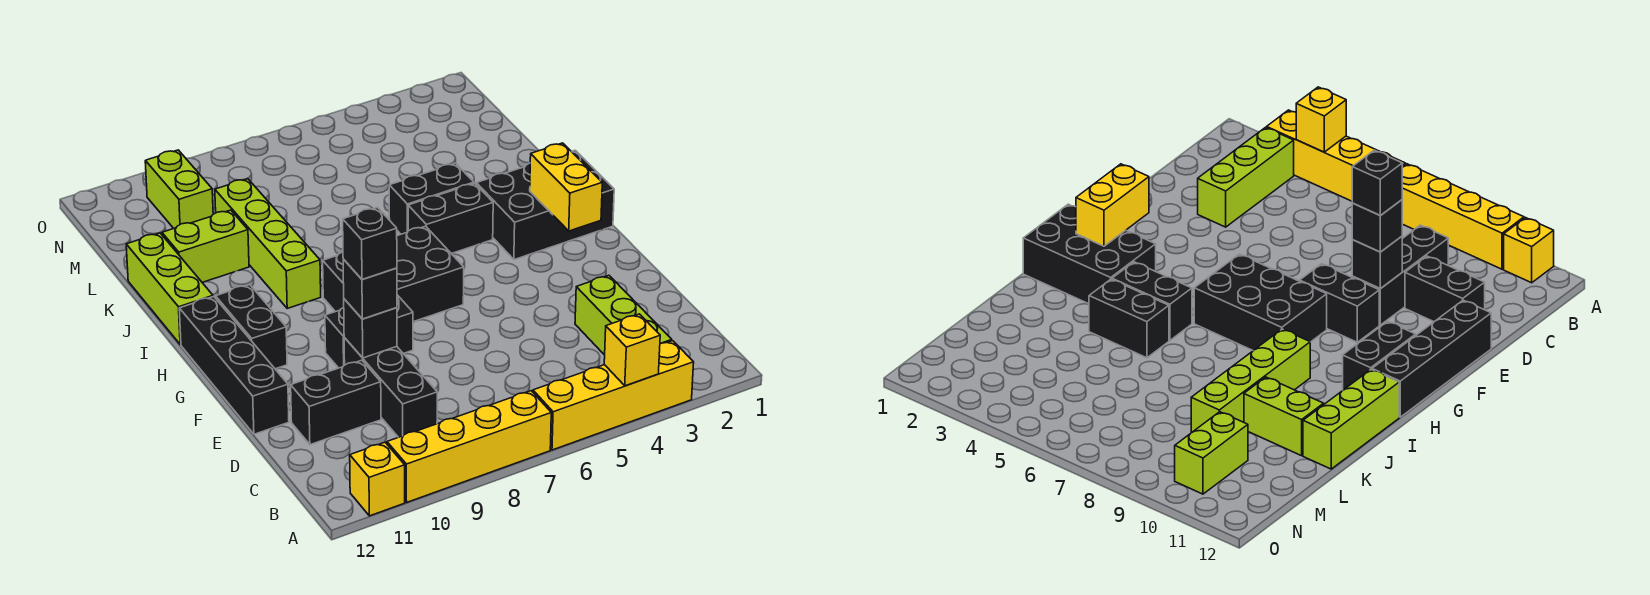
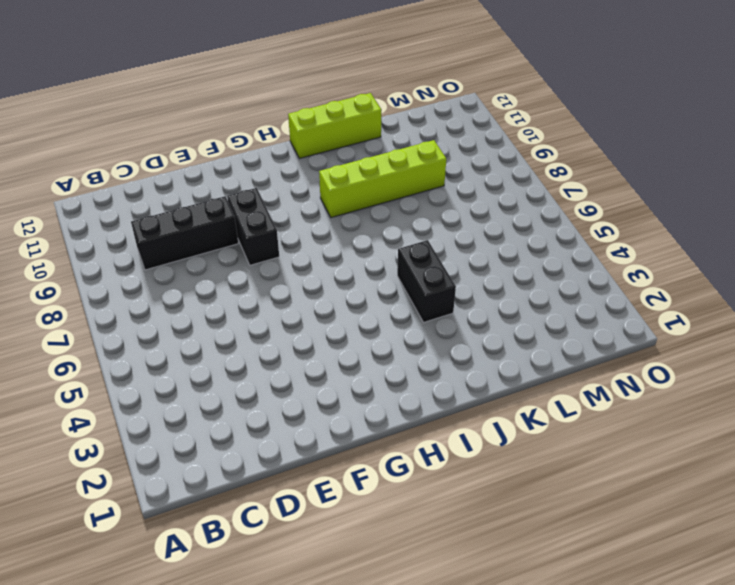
none -> yellow brick A3:A6 level 1
none -> yellow brick A7:A10 level 1
none -> yellow brick A11 level 1

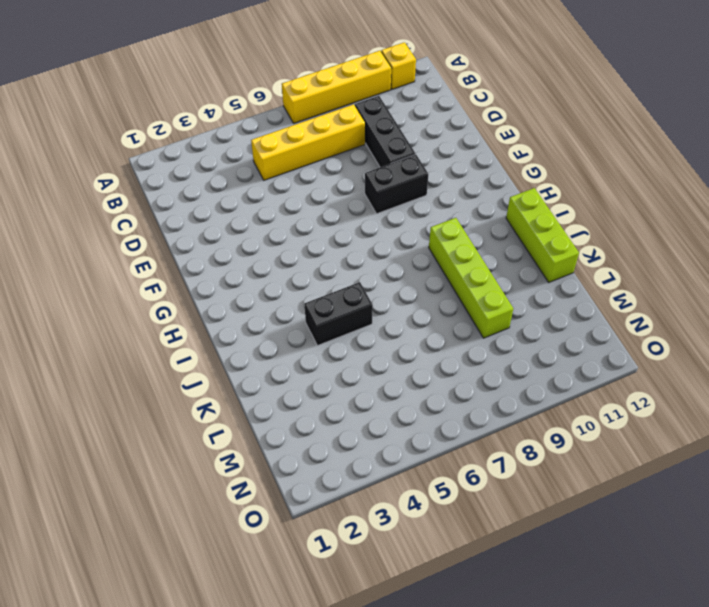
yellow brick C5:C8 level 1 -> yellow brick A3:A6 level 1
none -> lime brick B3:D3 level 1
none -> black brick D10:D11 level 1
none -> black brick E12:H12 level 1

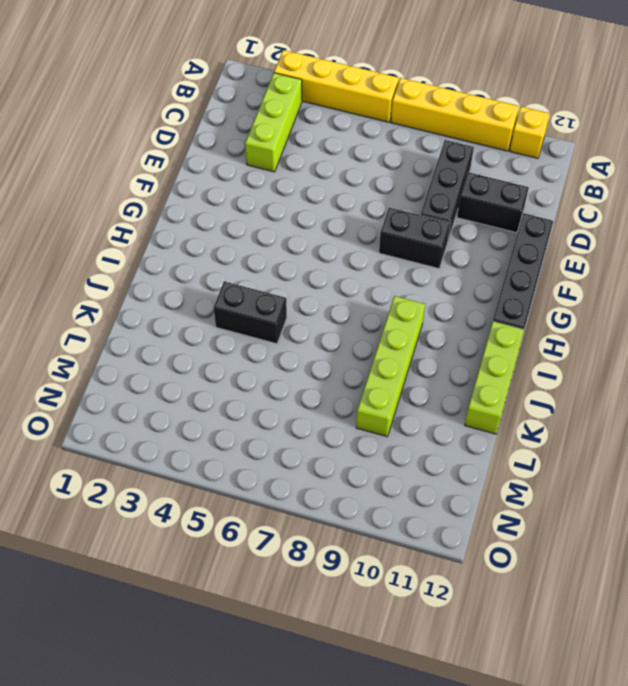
none -> black brick G6:H8 level 1
none -> black brick G11:H11 level 1
none -> black brick H1:I3 level 1

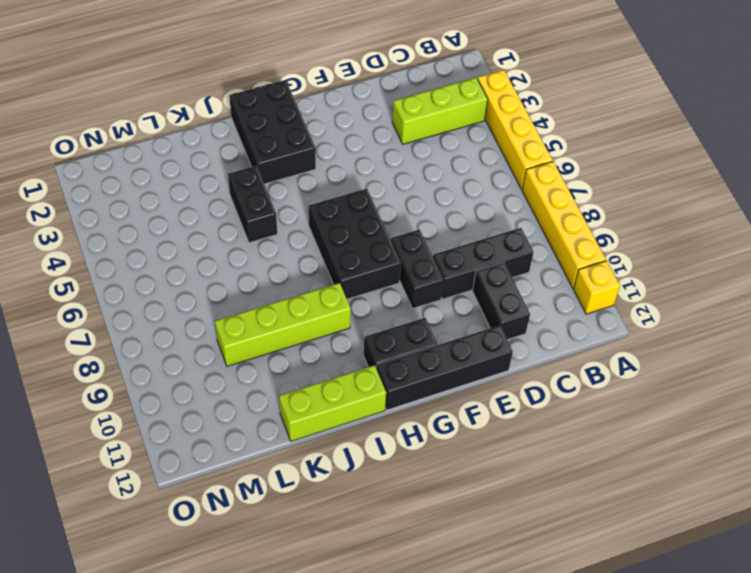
none -> black brick I4:I5 level 1
none -> lime brick K10:K11 level 1
none -> lime brick M10:N10 level 1

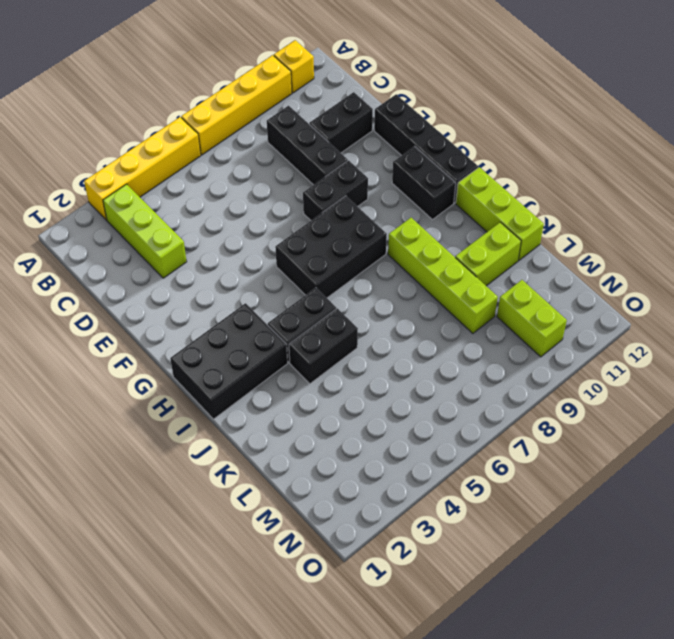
none -> yellow brick A4 level 2
none -> black brick E9 level 2
none -> yellow brick G2:H2 level 2

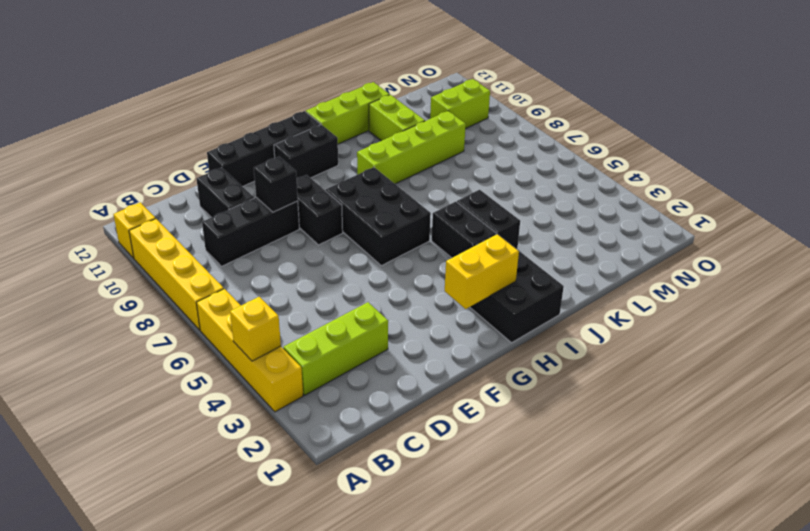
none -> black brick E9 level 3
none -> black brick E9 level 4

